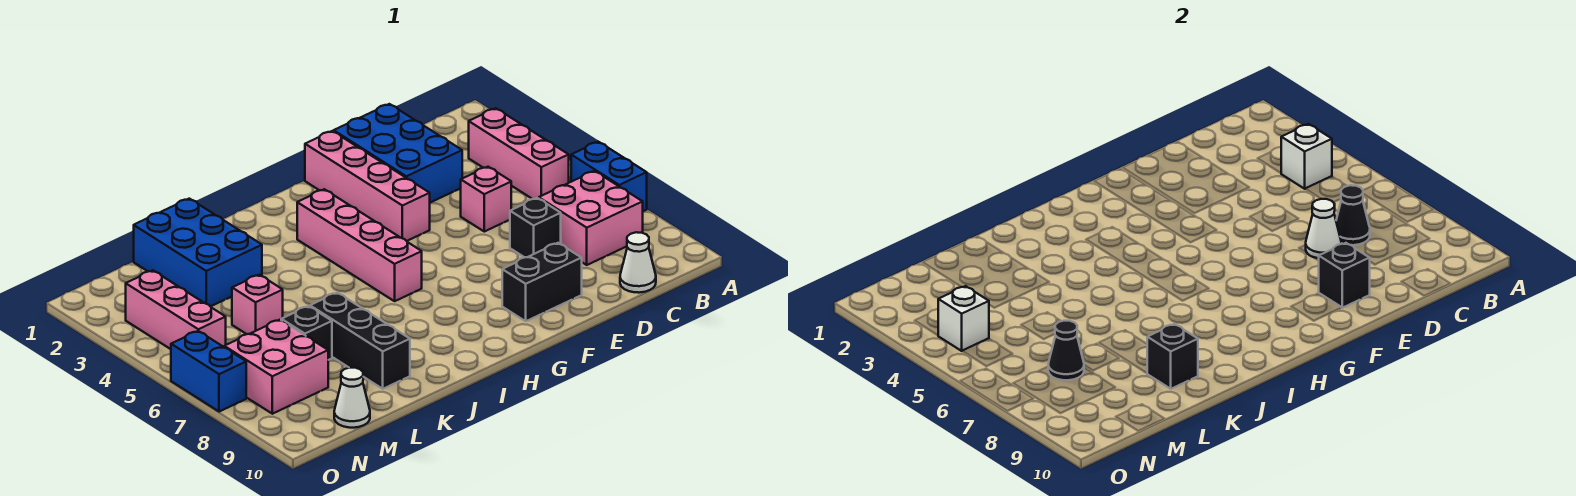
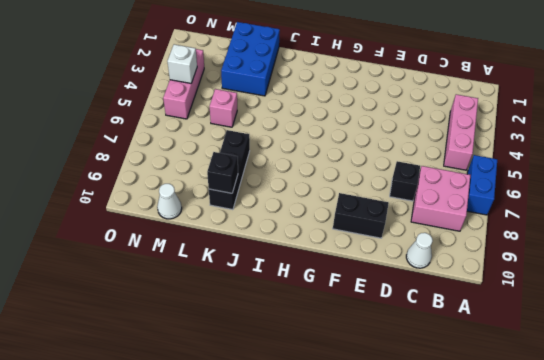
none -> blue brick D1:E3 level 1
none -> pink brick D5 level 1
none -> pink brick F1:F4 level 1

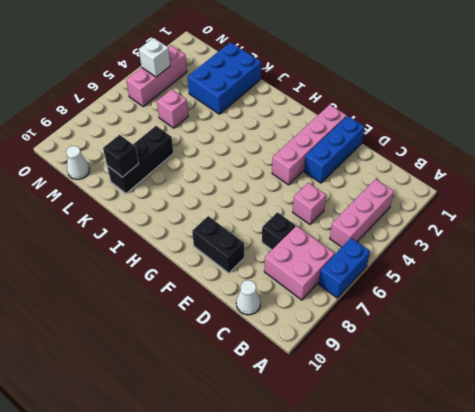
blue brick E1:E3 level 1 -> blue brick D1:E3 level 1
none -> pink brick H3:H6 level 1
none -> black brick L7 level 1
none -> pink brick M7:N8 level 1

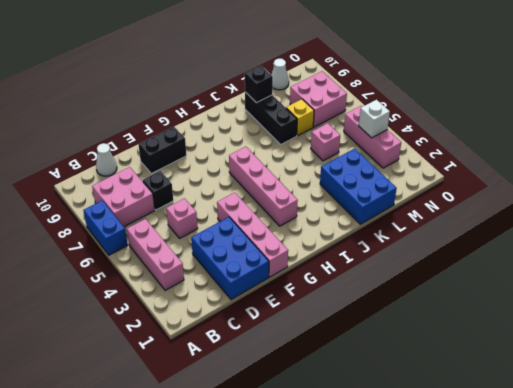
yellow brick L7 level 1 -> black brick L7 level 1
none -> blue brick O6:O7 level 1
none -> white brick B4 level 2
none -> black cone C7 level 2

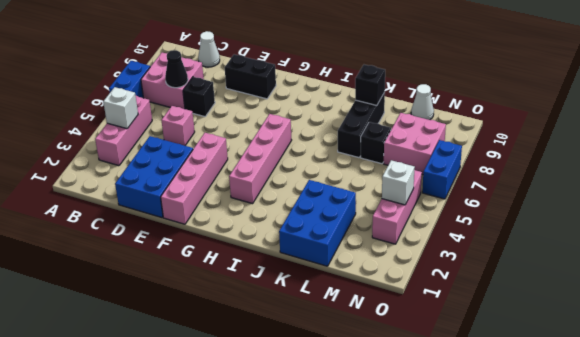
none -> pink brick L5 level 1
none -> white cone D7 level 2
none -> black brick E9 level 2

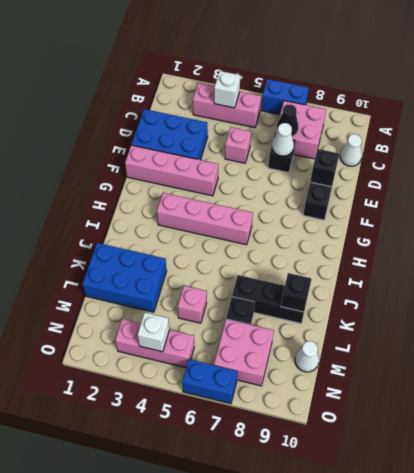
none -> black cone M7 level 2

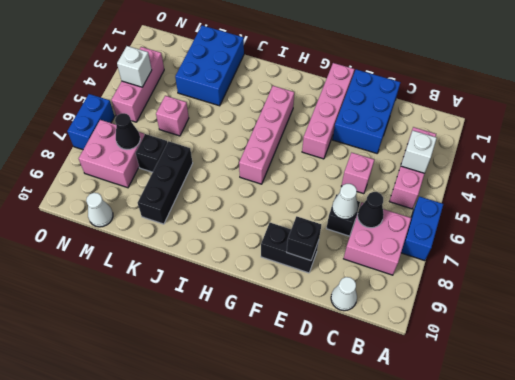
none -> black brick K9 level 2

